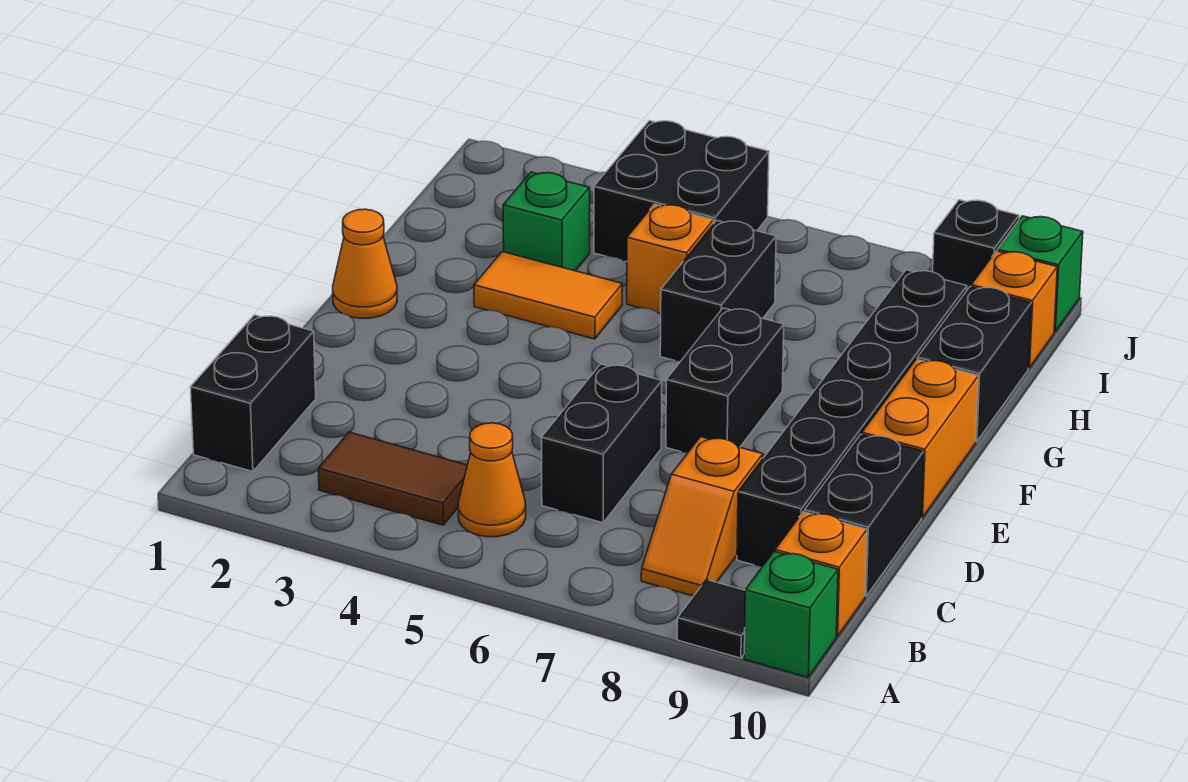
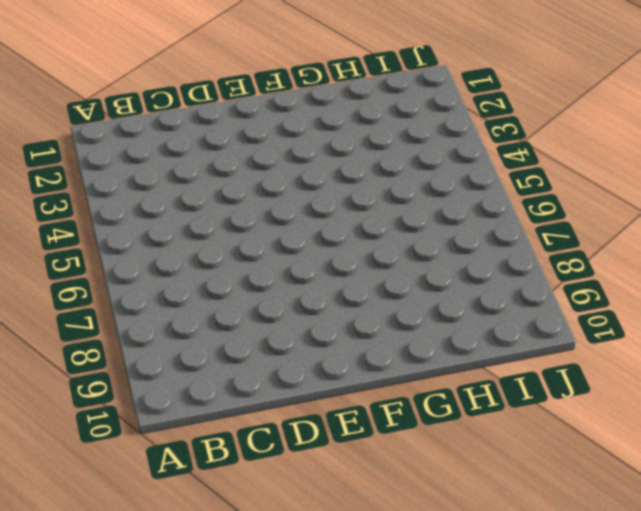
none -> black tile A9 level 1
none -> green brick A10 level 1
none -> black brick B1:C1 level 1

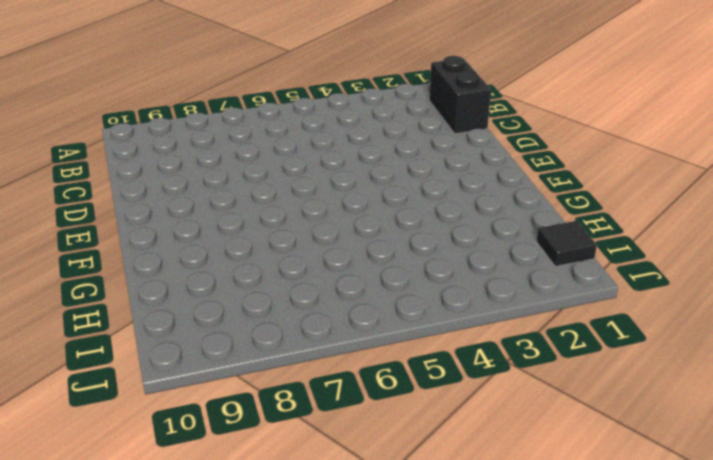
black tile I1 level 1 -> black tile A9 level 1
none -> green brick A10 level 1
none -> brown tile B3:B4 level 1
none -> orange cone B5 level 1

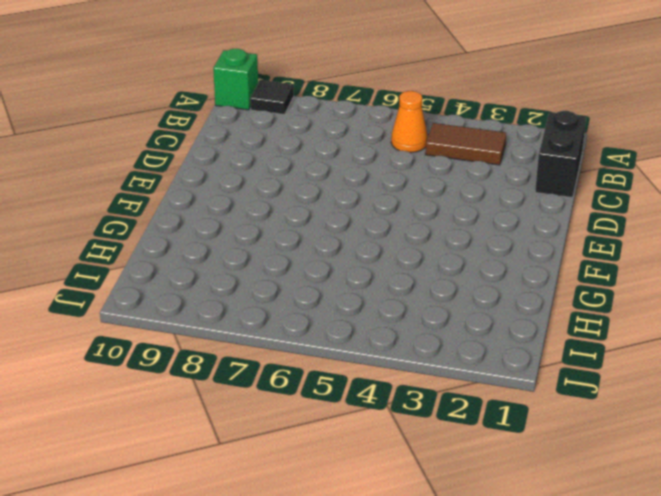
none -> orange slope B8:C8 level 1 top C
none -> orange brick B10 level 1
none -> black brick C6:D6 level 1

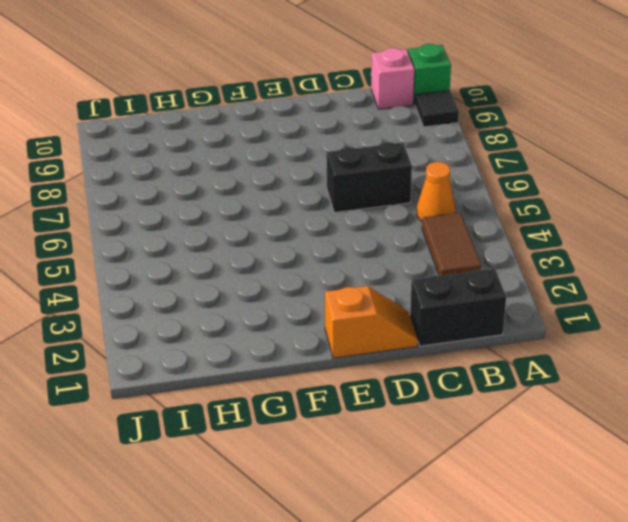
pink brick B10 level 1 -> orange brick B10 level 1
orange slope D1:E1 level 1 top E -> orange slope B8:C8 level 1 top C
none -> black brick C9:H9 level 1
none -> black brick C10:D10 level 1
none -> black brick E7:F7 level 1

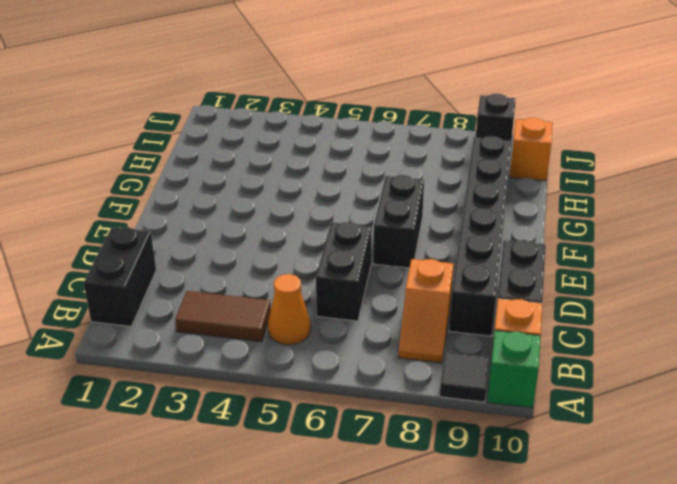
none -> orange brick E10:F10 level 1
none -> orange cone F1 level 1
none -> orange tile G3:G4 level 1

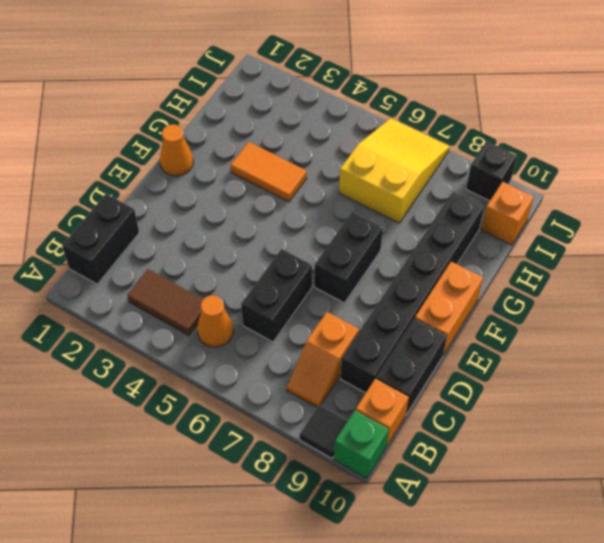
yellow slope H6:J7 level 1 top H -> black brick G6:H6 level 1
none -> black brick G10:H10 level 1
none -> green brick H3 level 1
none -> orange brick H5 level 1

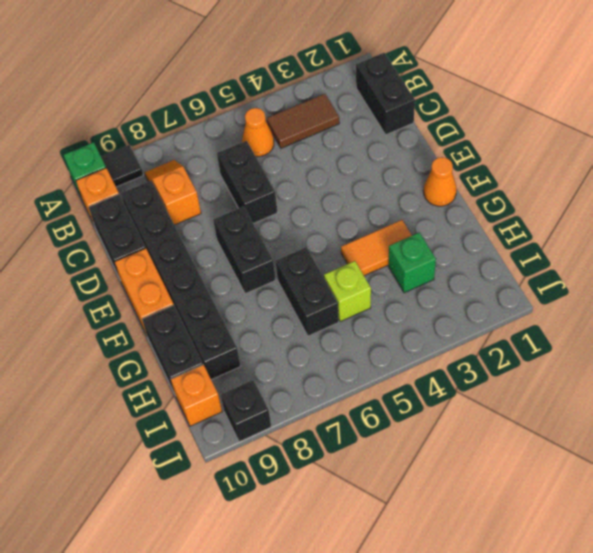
lime brick H5 level 1 -> orange brick H5 level 1
none -> black brick I4:J5 level 1
none -> green brick J10 level 1

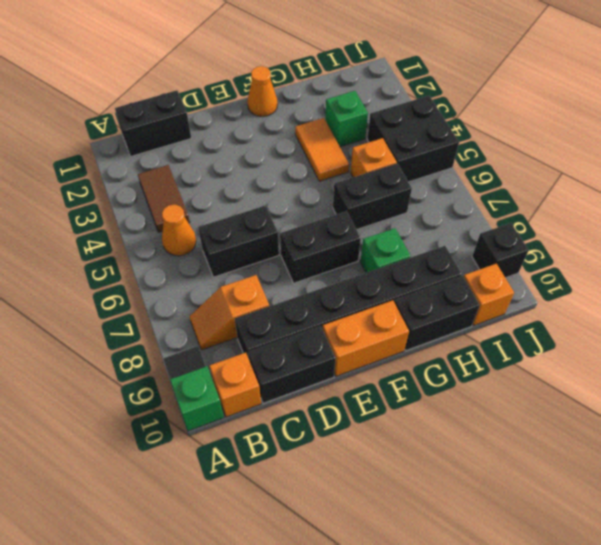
green brick G8 level 1 -> green brick J10 level 1

